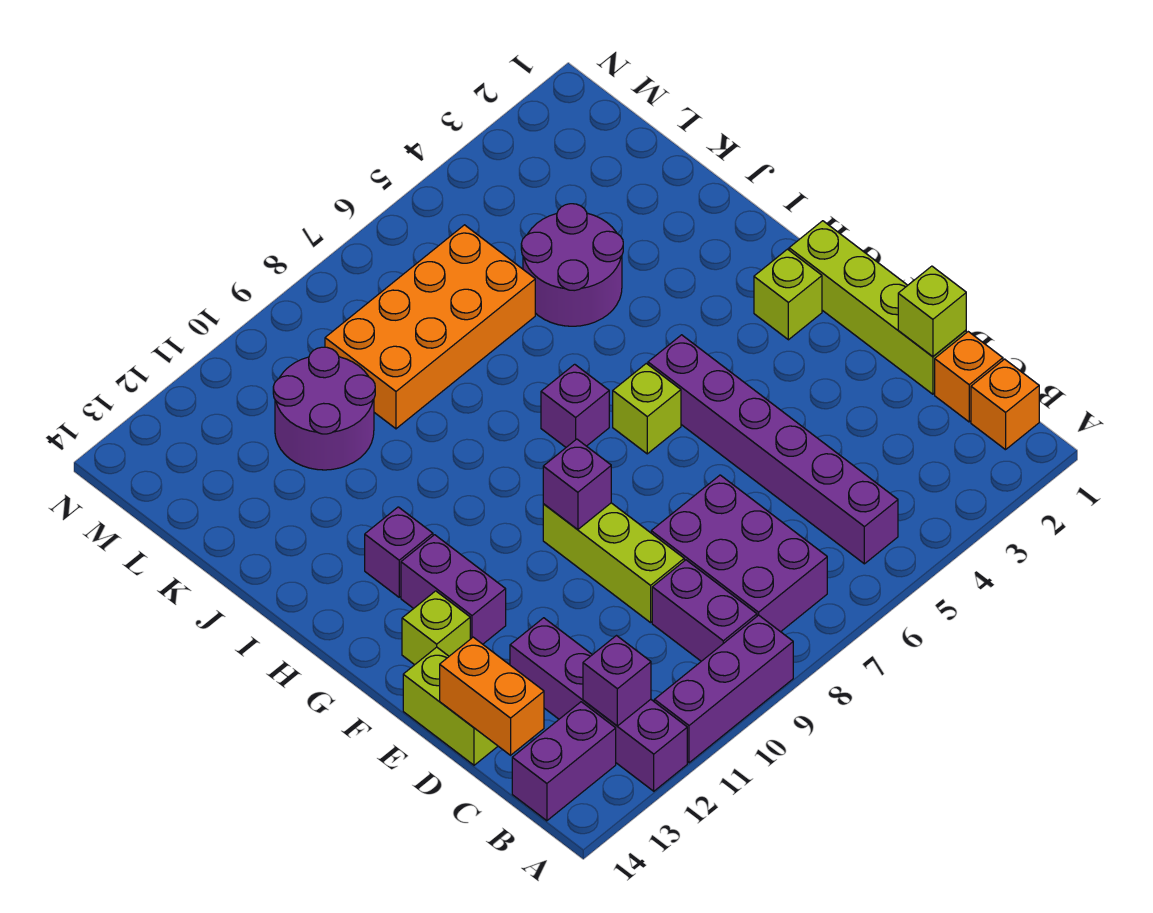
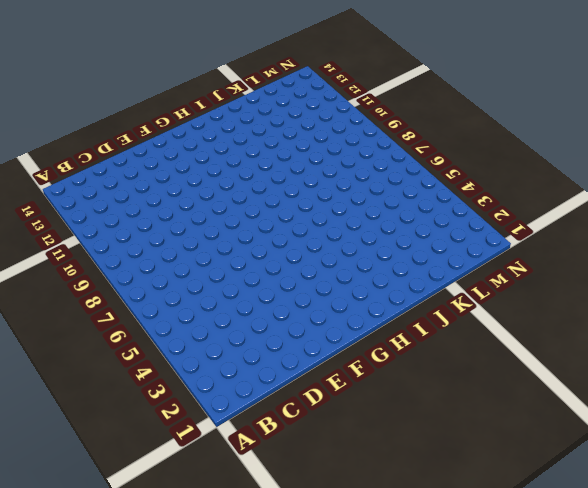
none -> purple brick A9:A11 level 1
none -> purple brick A12:D12 level 1
none -> orange brick B1 level 1

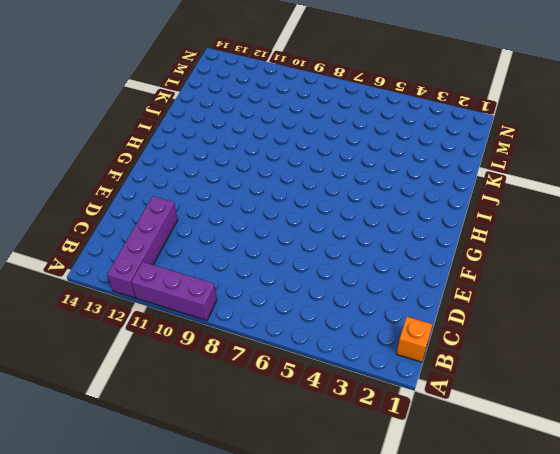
none -> purple brick B5:G5 level 1
none -> purple brick B7:D8 level 1
none -> purple brick B9:C9 level 1

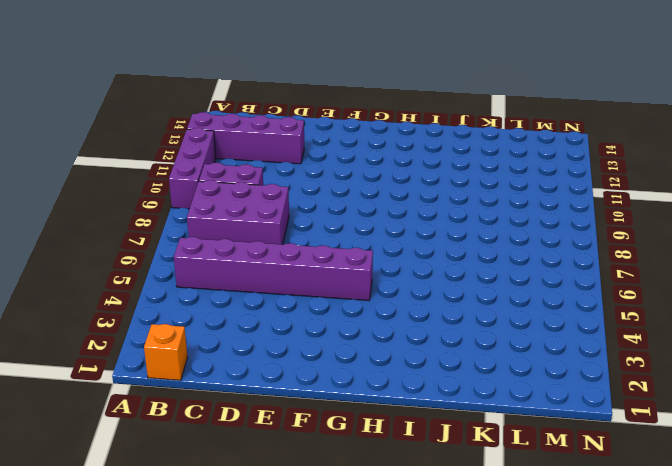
none -> purple brick B13:B14 level 1
none -> orange brick C1 level 1
none -> lime brick D1:G1 level 1

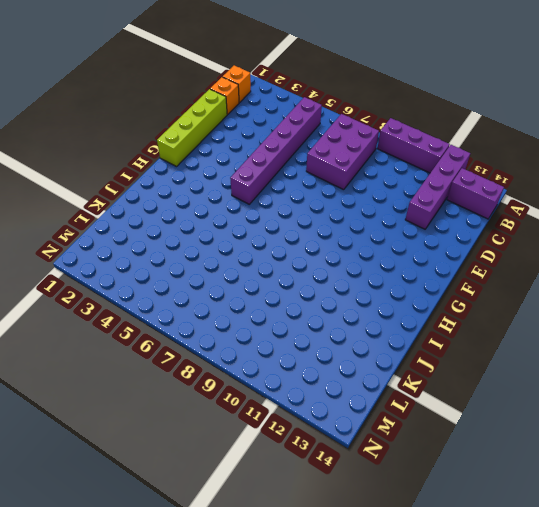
none -> purple brick B9:C9 level 1
none -> lime brick D9:F9 level 1
none -> lime brick D14:E14 level 1

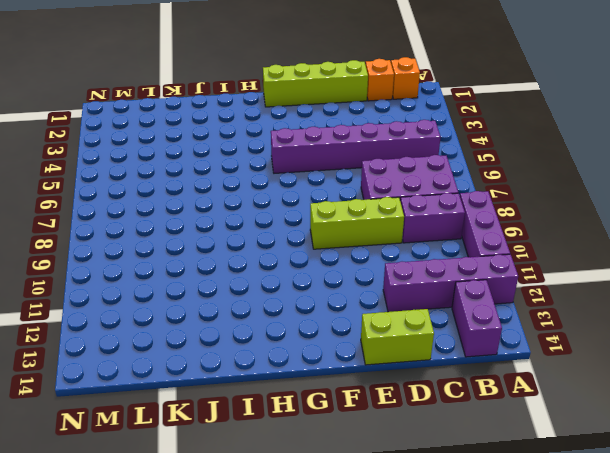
none -> purple brick F12:G12 level 1
none -> lime brick F13 level 1
none -> lime brick G2 level 1

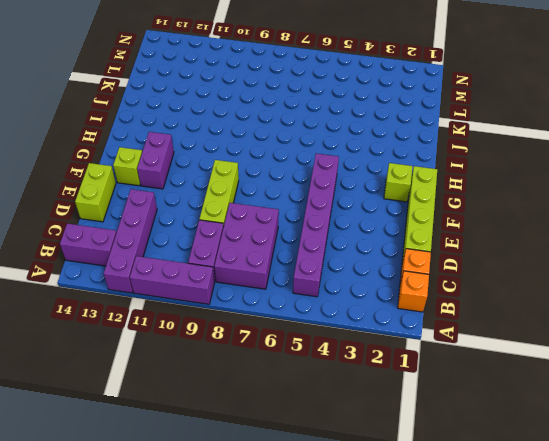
none -> lime brick G6 level 1
none -> purple brick H7 level 1
none -> purple brick H12 level 1

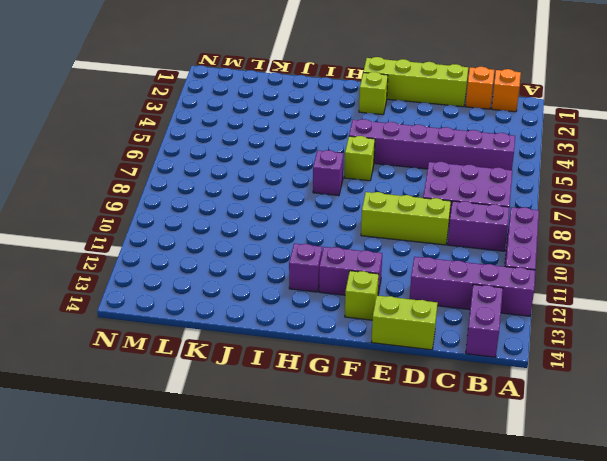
none -> purple round brick J4:K5 level 1
none -> orange brick K6:L9 level 1
none -> purple round brick K10:L11 level 1

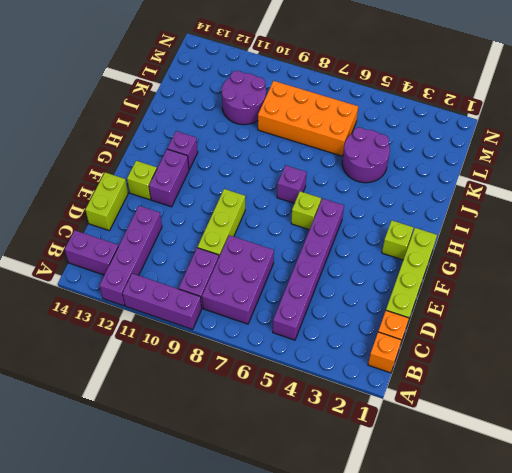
none -> purple brick B12 level 2
none -> orange brick C14:D14 level 2
none -> lime brick D1 level 2

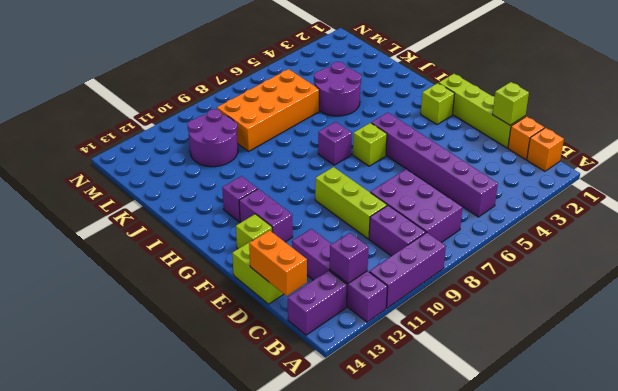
none -> purple brick F9 level 2

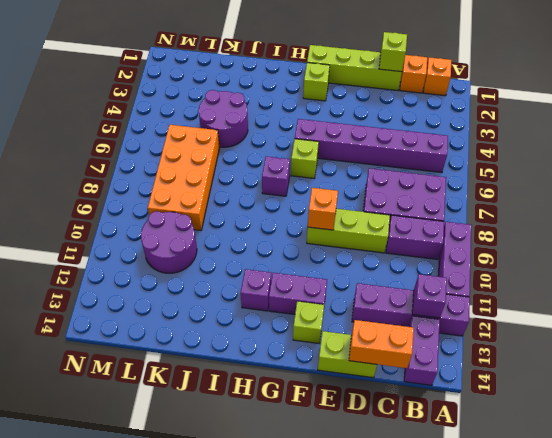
orange brick F9 level 2 -> purple brick F9 level 2

